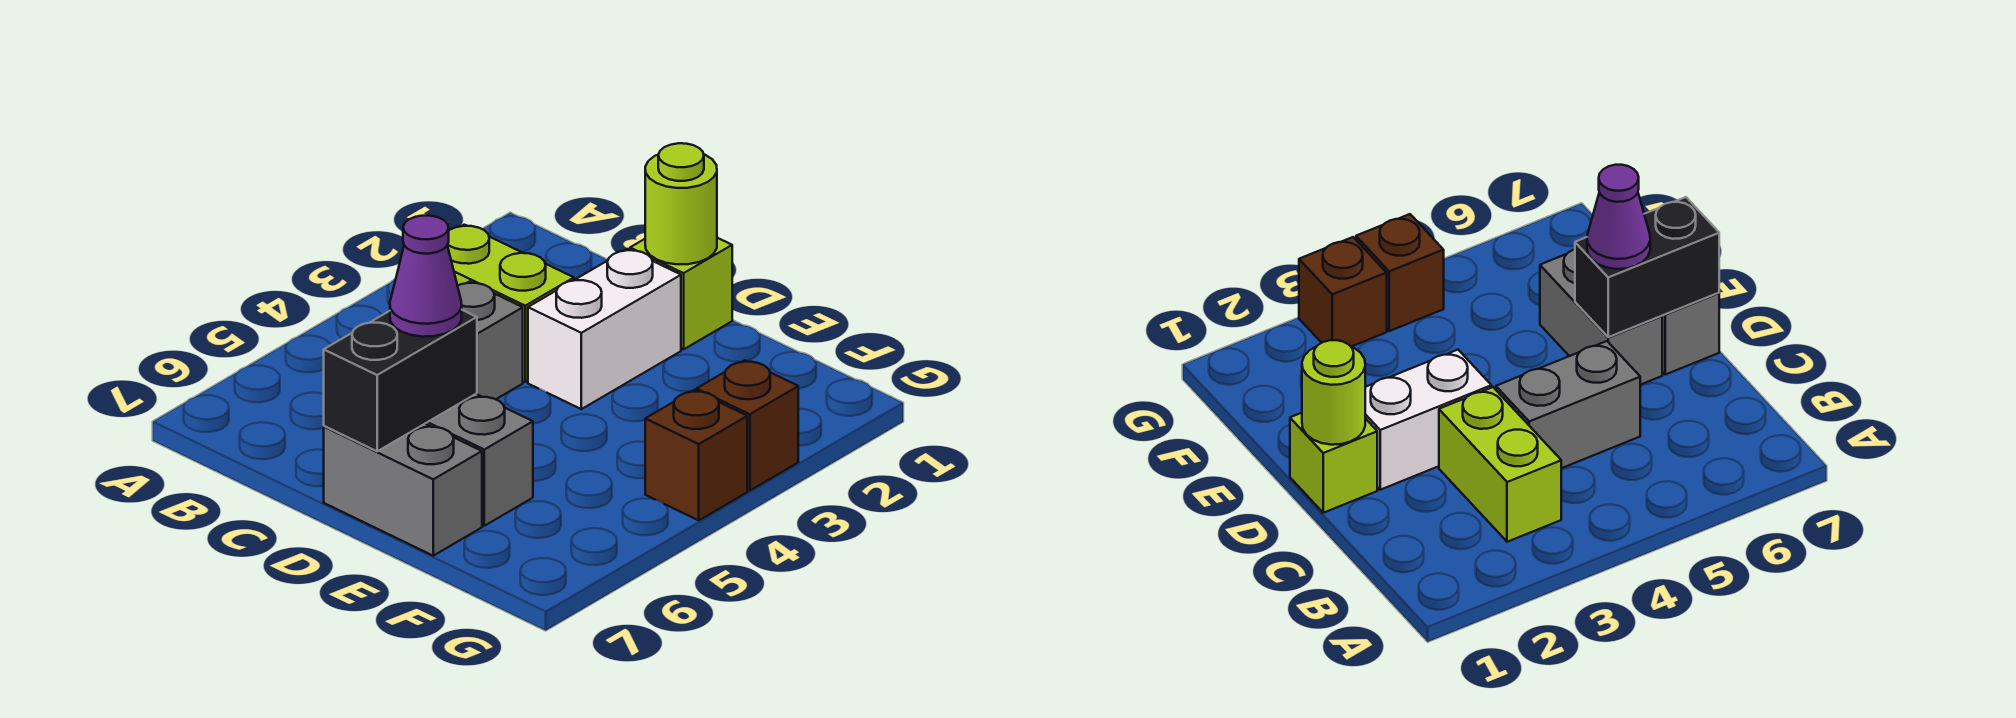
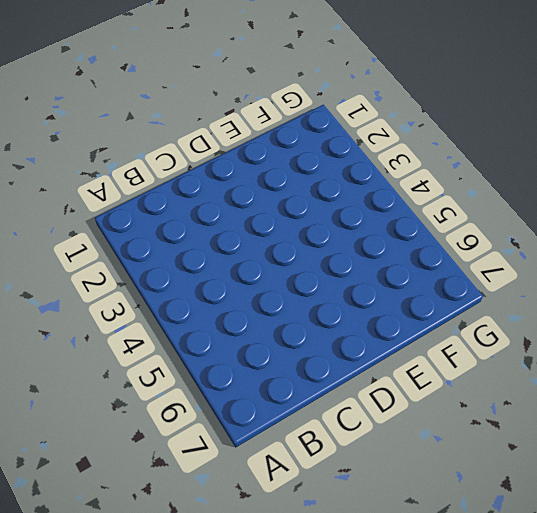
none -> lime brick B3:C3 level 1
none -> grey brick C4:C5 level 1

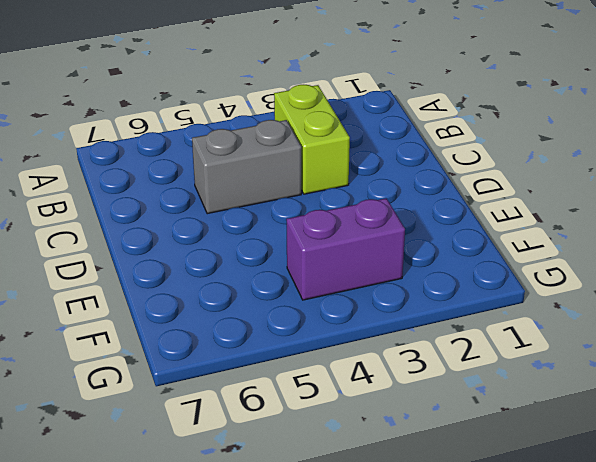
purple brick F3:F4 level 1 -> none
none -> lime brick D1 level 1
none -> white brick D2:D3 level 1

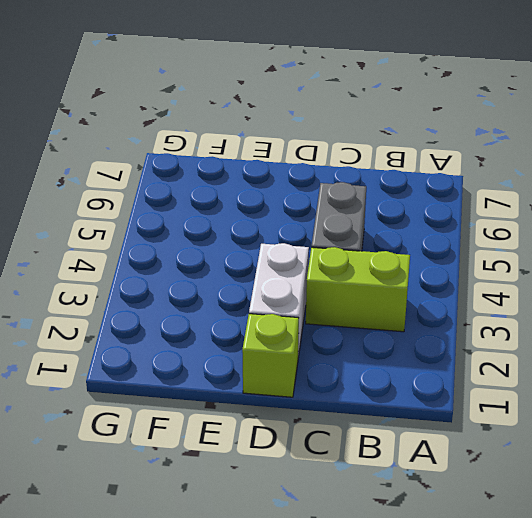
none -> grey brick D6:E6 level 1
none -> grey brick D7:E7 level 1

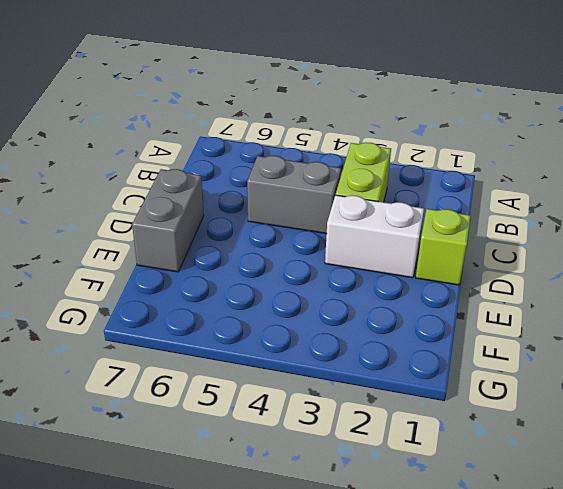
none -> grey brick D6:E6 level 1
none -> brown brick G3 level 1

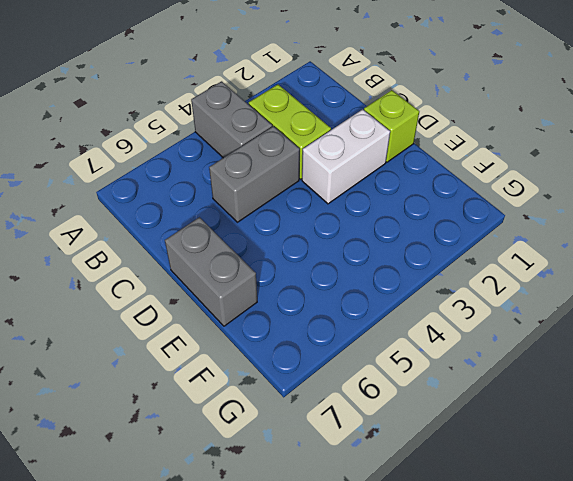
grey brick A4:B4 level 1 -> grey brick D6:E6 level 1
none -> brown brick G3 level 1
none -> brown brick G4 level 1

